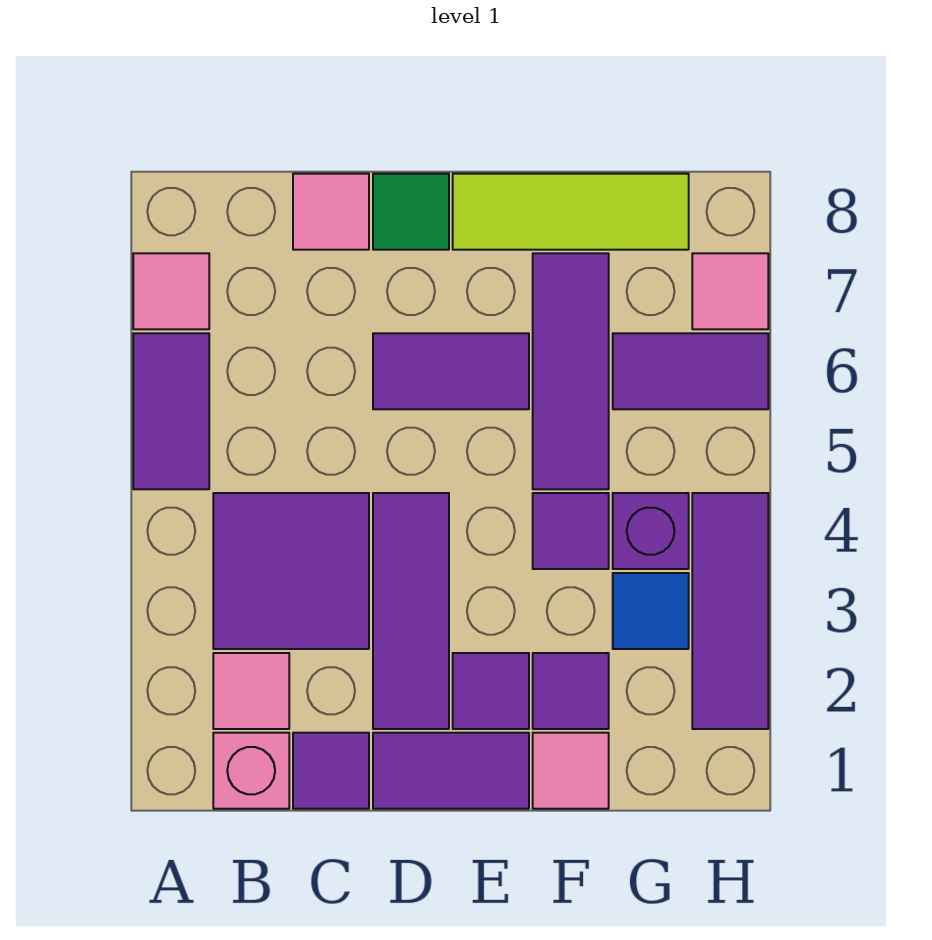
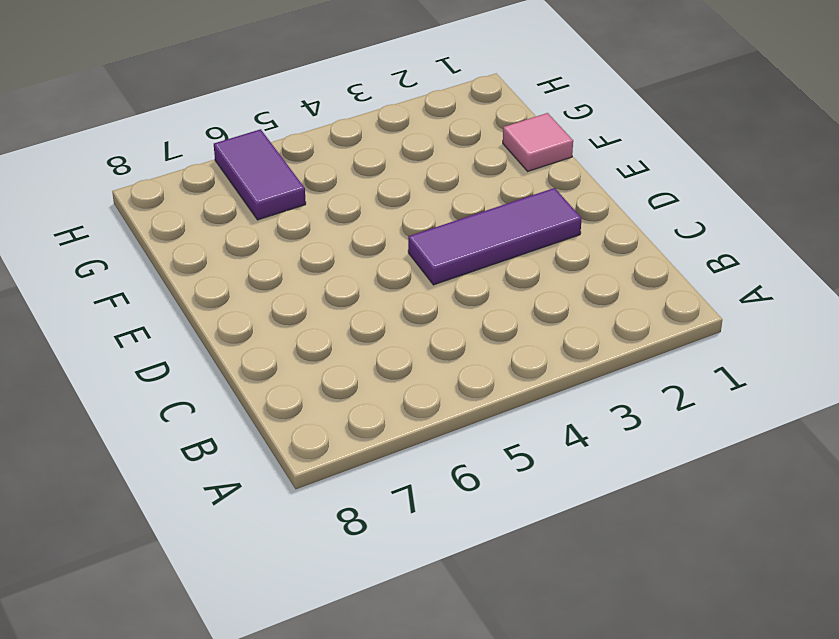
none -> purple tile A5:A6 level 1
none -> pink tile A7 level 1
none -> pink brick B1 level 1

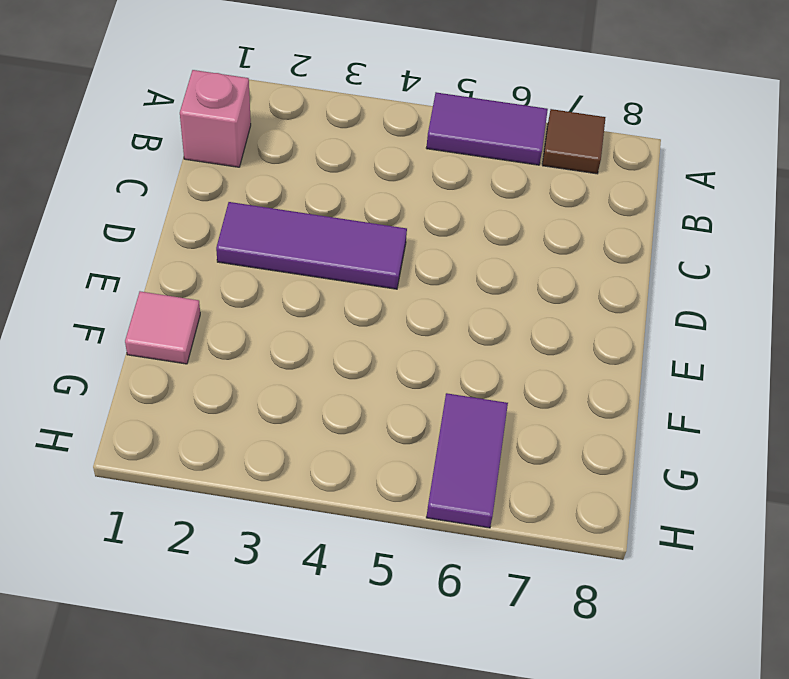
brown tile A7 level 1 -> pink tile A7 level 1
none -> pink tile B2 level 1
none -> purple tile B3:C4 level 1
none -> purple tile C1 level 1

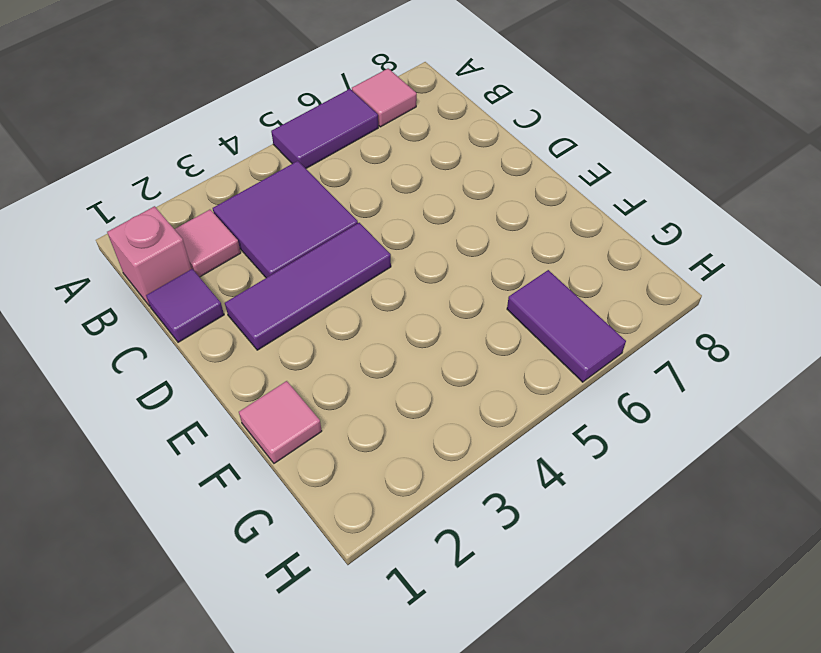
none -> pink tile C8 level 1
none -> purple tile D1:E1 level 1
none -> purple tile D6:E6 level 1

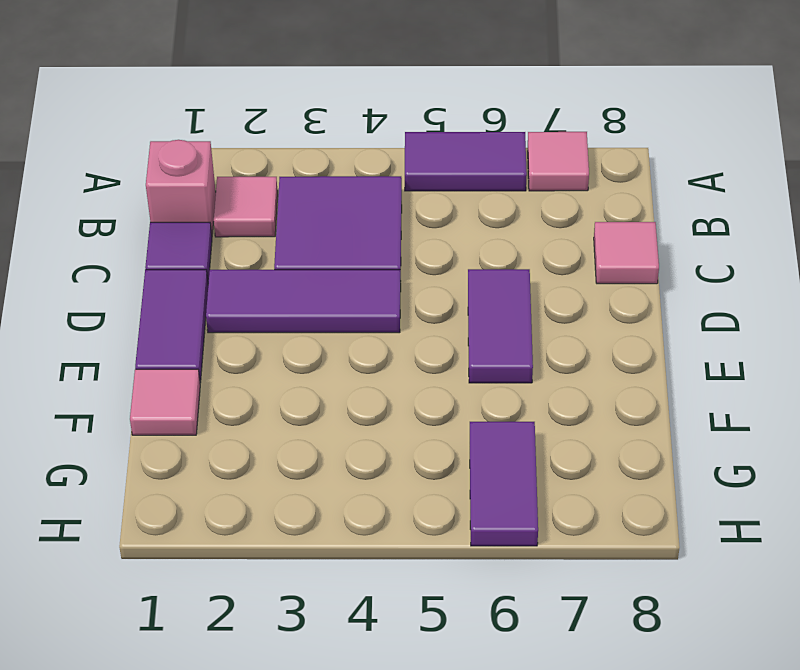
none -> green tile D8 level 1
none -> purple tile E2 level 1
none -> lime tile E8:G8 level 1

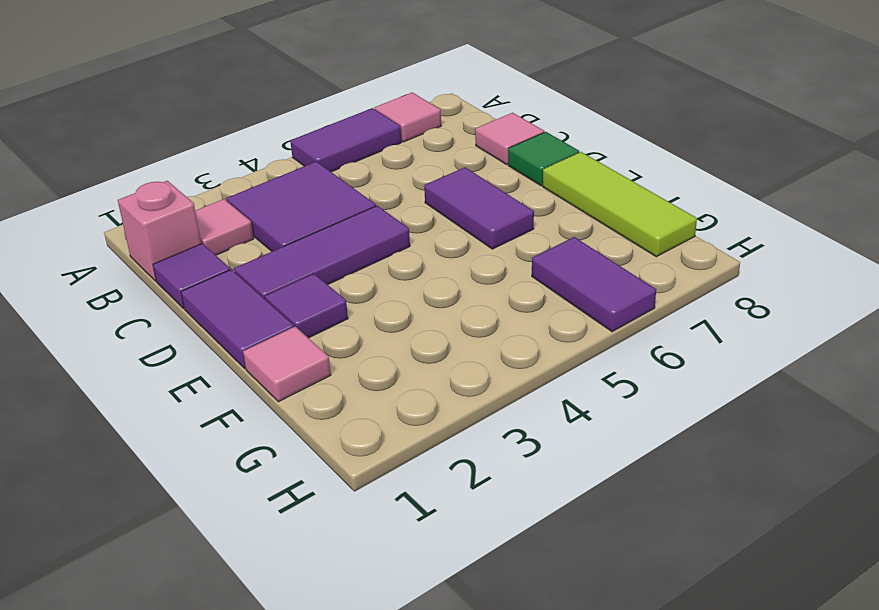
none -> purple tile F2 level 1
none -> purple tile F4 level 1
none -> purple tile F5:F7 level 1

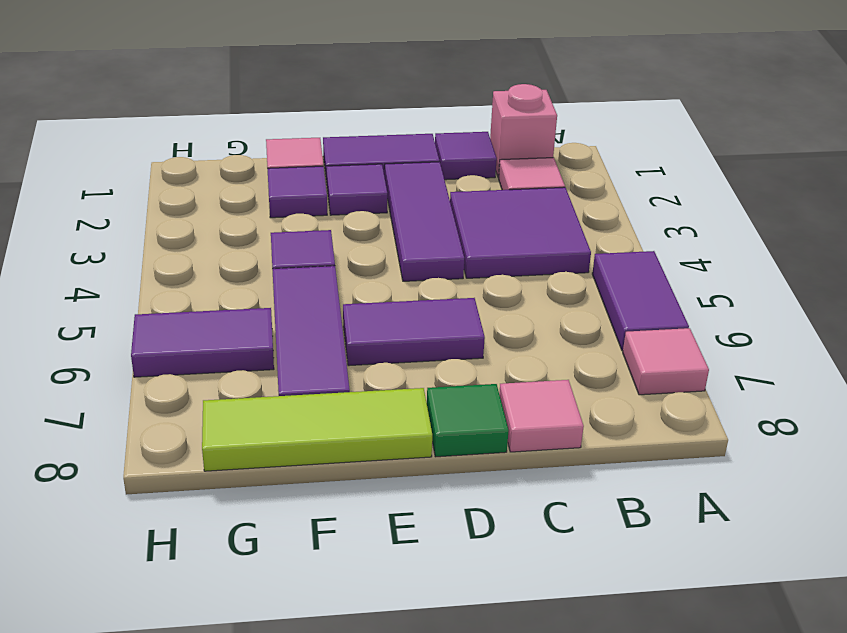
none -> blue tile G3 level 1
none -> purple brick G4 level 1
none -> purple tile H2:H4 level 1

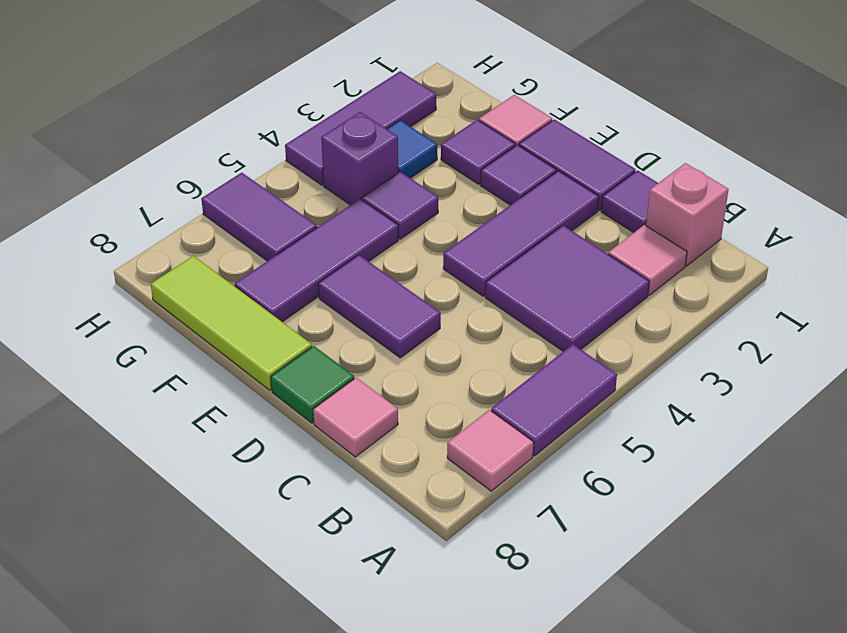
none -> pink tile H7 level 1

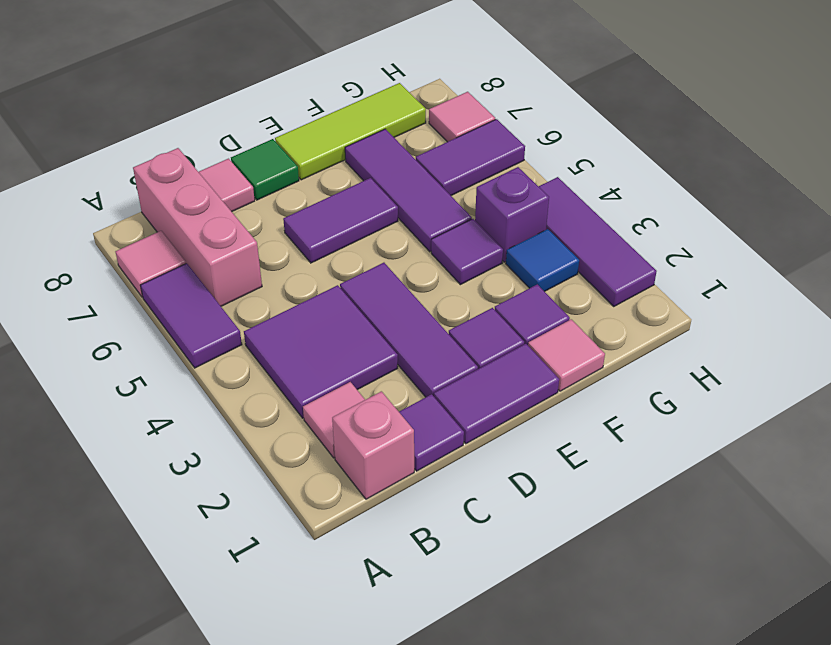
pink brick B6:B8 level 1 -> none

